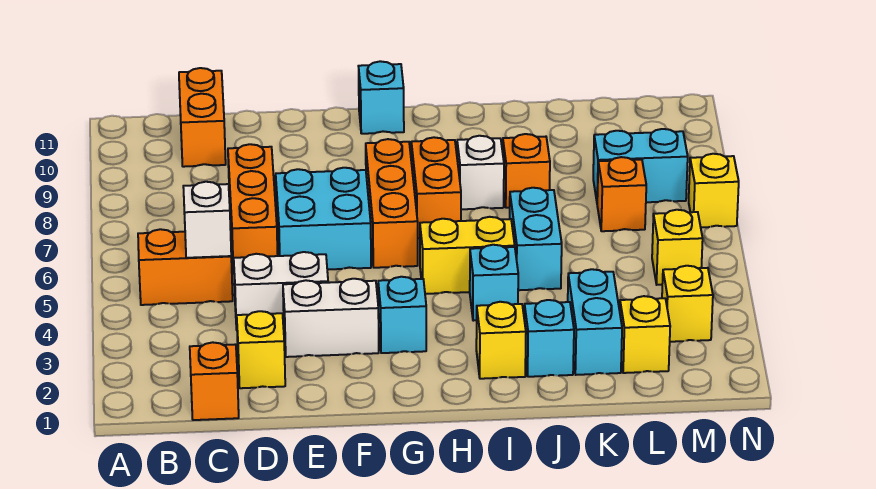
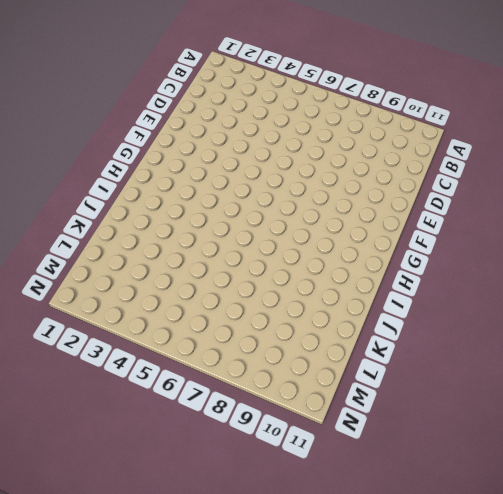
none -> orange brick B5:C5 level 1
none -> orange brick C1 level 1
none -> orange brick C10:C11 level 1

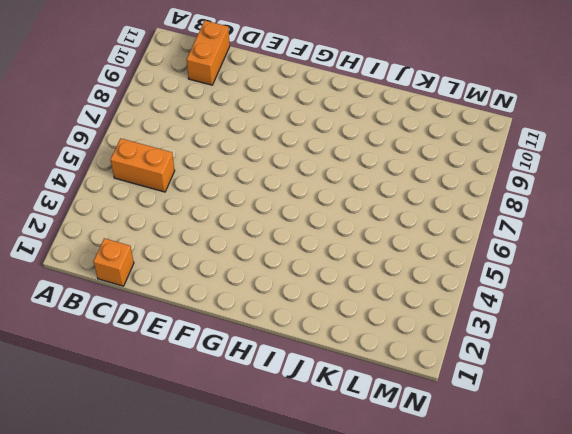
none -> yellow brick D2 level 1
none -> white brick D4:E4 level 1
none -> orange brick D6:D8 level 1

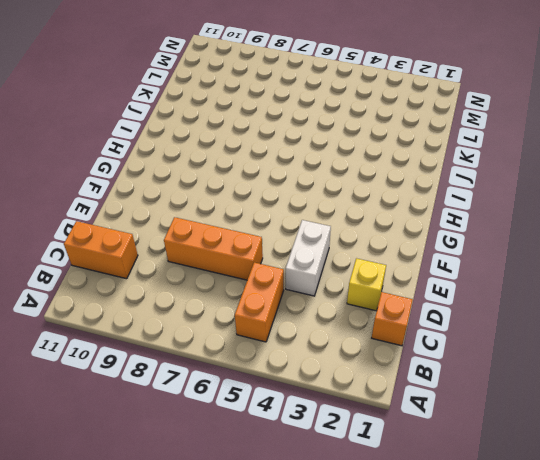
none -> white brick E3:F3 level 1
none -> cyan brick E6:F7 level 1
none -> cyan brick G3 level 1

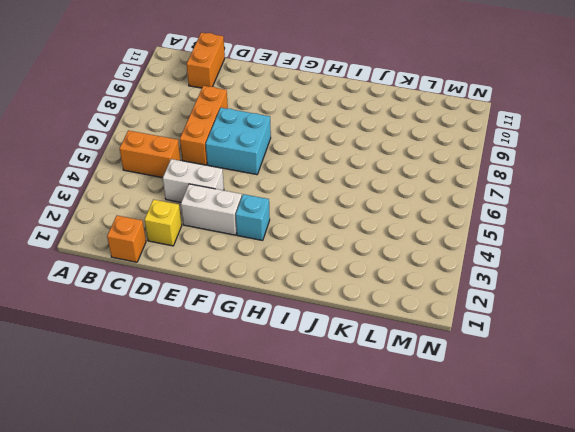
none -> orange brick G6:G8 level 1
none -> cyan brick G11 level 1
none -> yellow brick H5:I5 level 1

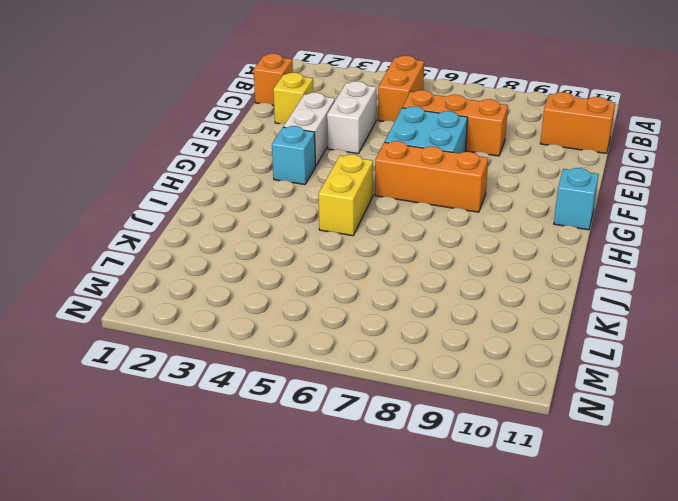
none -> orange brick H7:H8 level 1
none -> yellow brick I2 level 1
none -> cyan brick I4 level 1

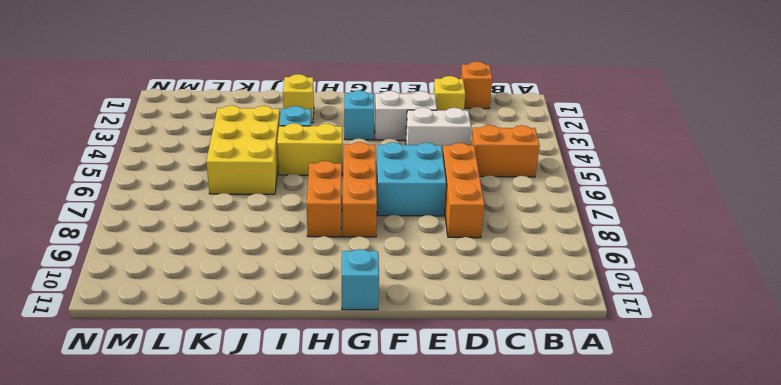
yellow brick J4:K6 level 1 -> cyan brick J5:J6 level 1
none -> orange brick C10:C11 level 1
none -> white brick I8 level 1
none -> cyan brick J2 level 1

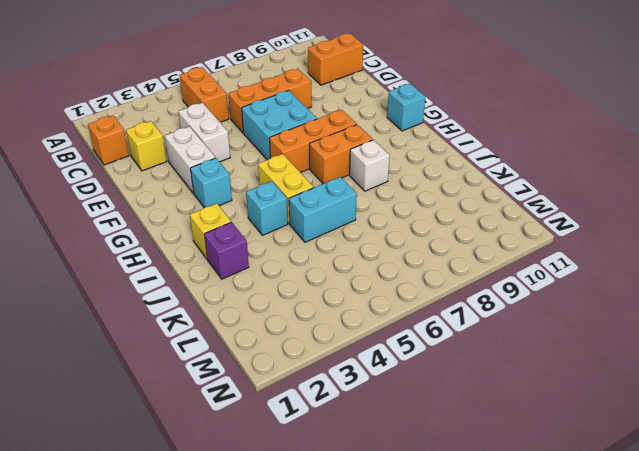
purple brick J2 level 1 -> cyan brick J2 level 1
none -> orange brick J8 level 1
none -> cyan brick K2:K3 level 1
none -> yellow brick L2 level 1

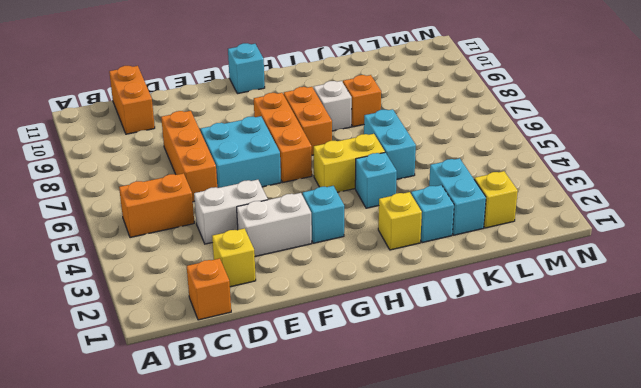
none -> orange brick L7 level 1
none -> cyan brick L8:M8 level 1
none -> yellow brick M3 level 1

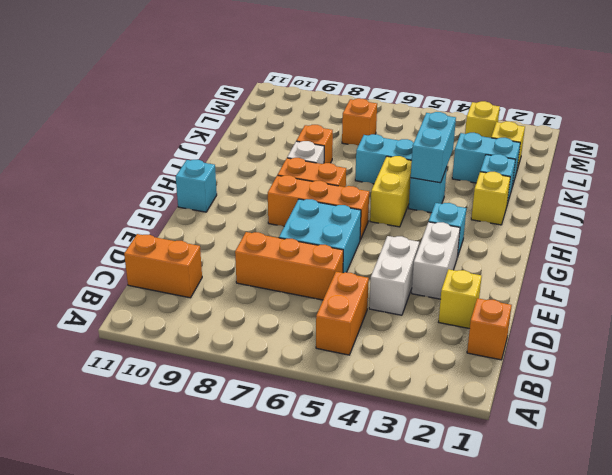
cyan brick I4:J4 level 2 -> cyan brick L8:M8 level 1
none -> yellow brick M5 level 1
none -> yellow brick N7 level 1
none -> white brick C5 level 2

